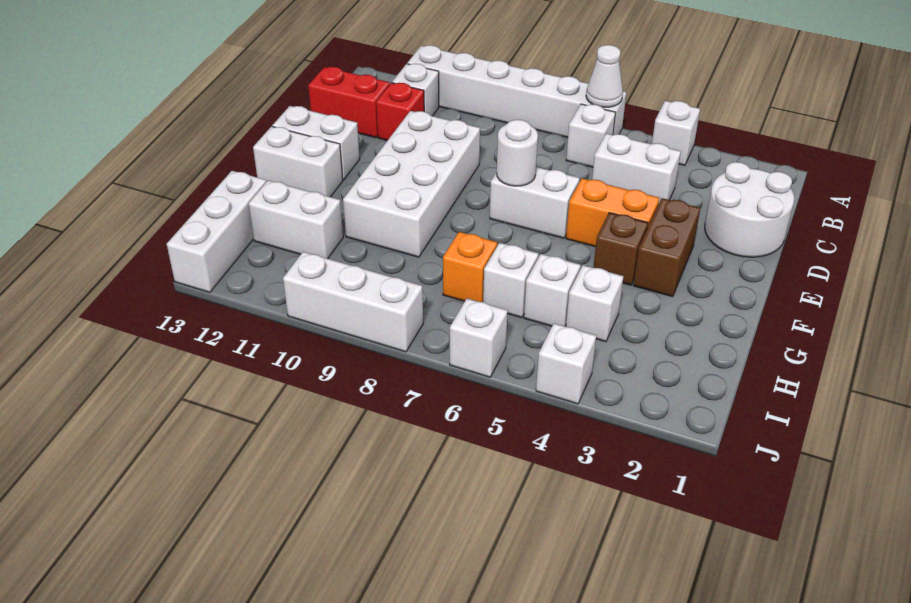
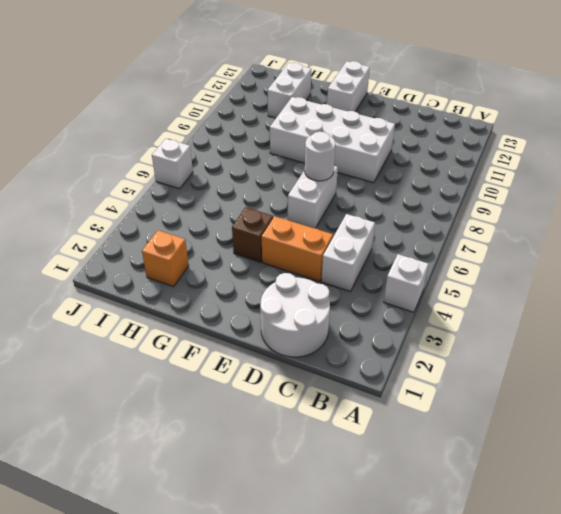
orange brick D4:E4 level 1 -> orange brick E4:E5 level 1
orange brick H2 level 1 -> orange brick H7 level 1
none -> white brick A6:A11 level 1
none -> white brick B6 level 1
none -> white brick B11 level 1

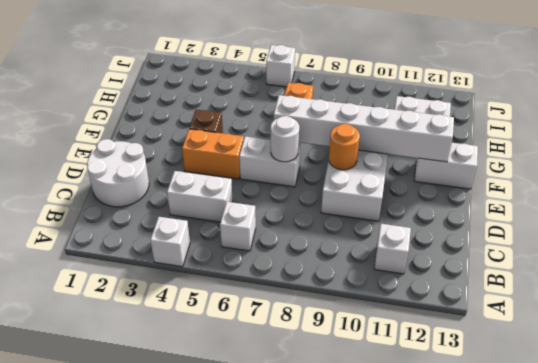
orange round brick E9 level 2 -> none
white brick F7:F12 level 2 -> white brick A6:A11 level 1
none -> red brick C11 level 1
none -> red brick C12:C13 level 1
none -> brown brick E3:F3 level 1

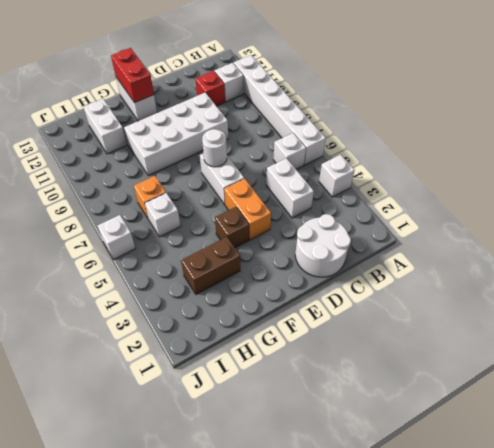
red brick F12:F13 level 2 -> red brick C12:C13 level 1
brown brick G3:H3 level 1 -> brown brick E3:F3 level 1
none -> white brick E12:E13 level 1
none -> white brick H4 level 1
none -> white brick H5 level 1

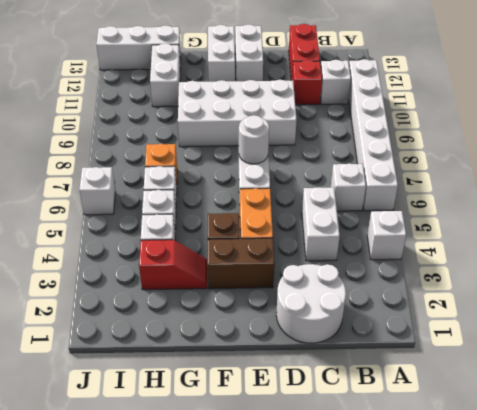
red slope G3:H3 level 1 top H -> none
none -> white brick J4 level 1
none -> white brick J8:J10 level 1
none -> white cone A6 level 2

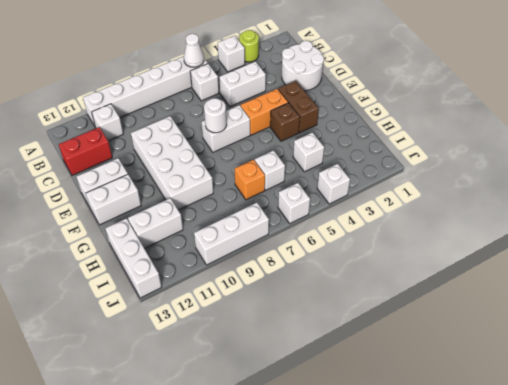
lime round brick A3 level 1 -> none
none -> red brick C11 level 1
none -> white brick H5 level 1

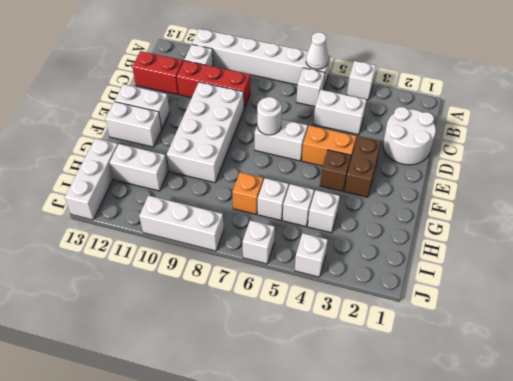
red brick C9:C11 level 1 -> red brick C11 level 1

